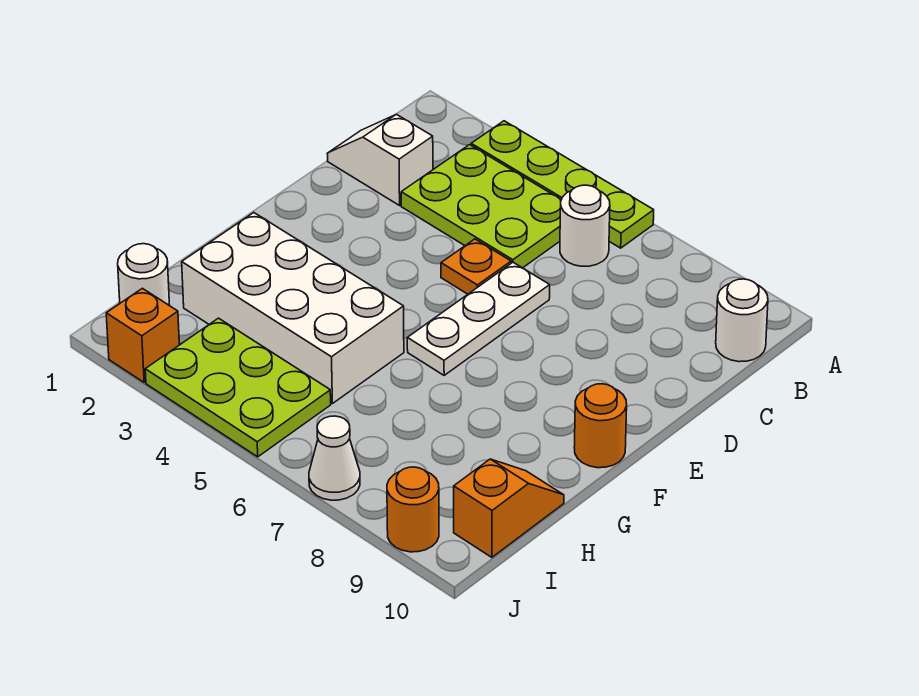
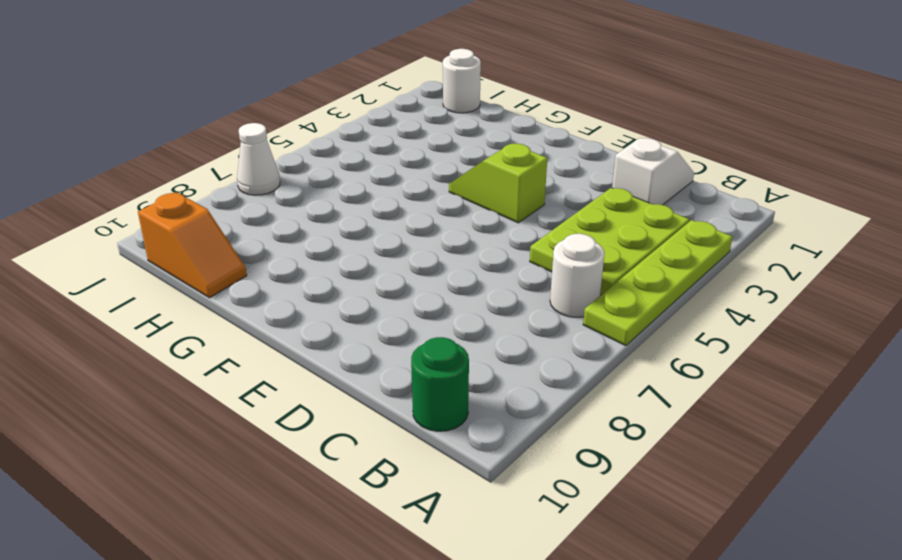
green round brick B10 level 1 -> white round brick B10 level 1
lime slope E4:F4 level 1 top E -> none
none -> orange plate D5 level 1
none -> white plate D6:F6 level 1
none -> orange round brick F10 level 1

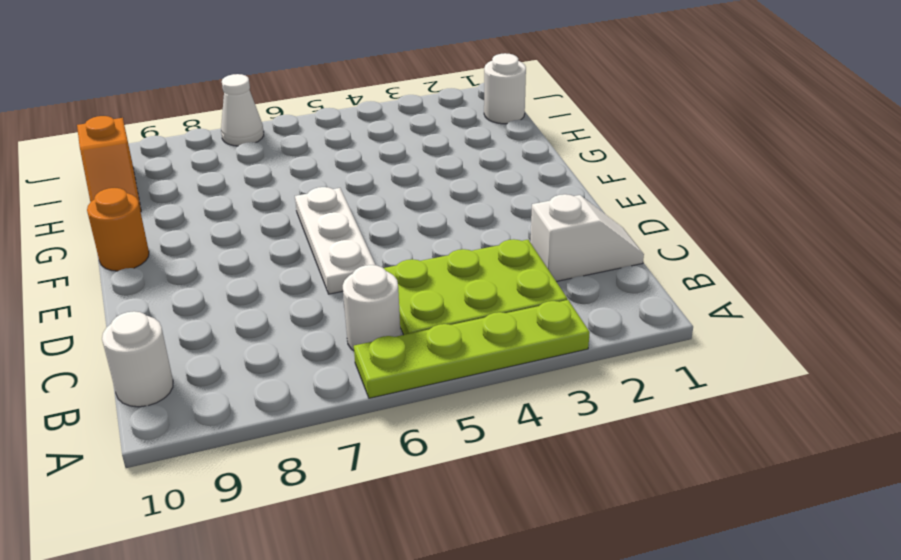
none -> orange plate D5 level 1
none -> white brick G2:H5 level 1
none -> lime plate I3:J5 level 1

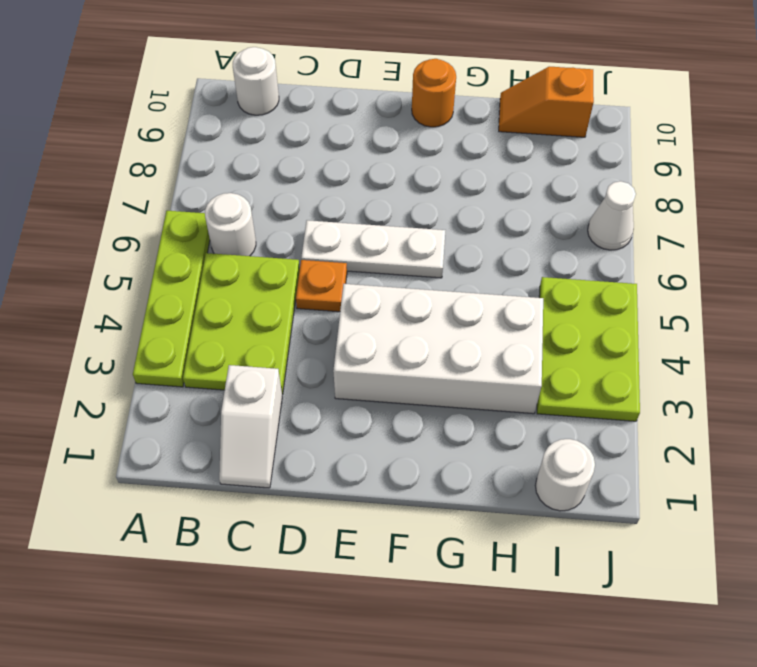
white brick E3:H4 level 1 -> white brick G2:H5 level 1
none -> orange brick J2 level 1
none -> orange round brick J9 level 1

